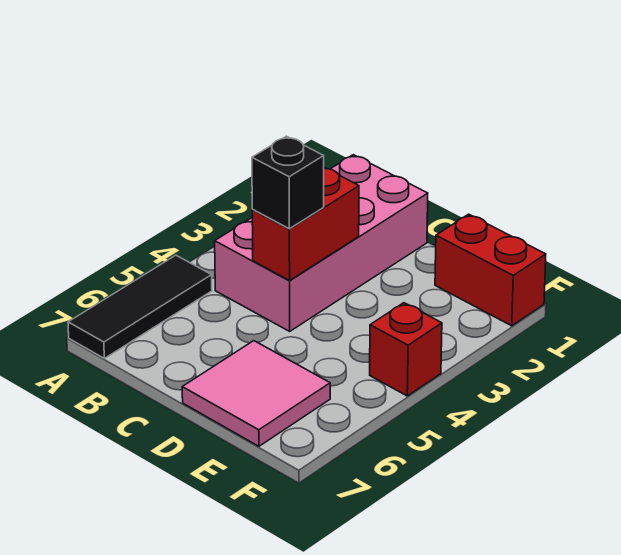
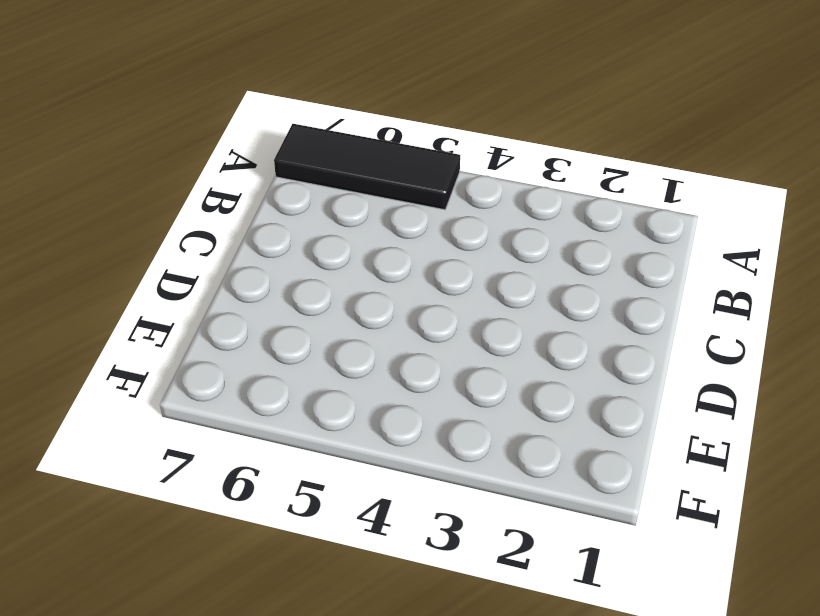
none -> pink brick B1:C4 level 1
none -> pink tile D6:E7 level 1

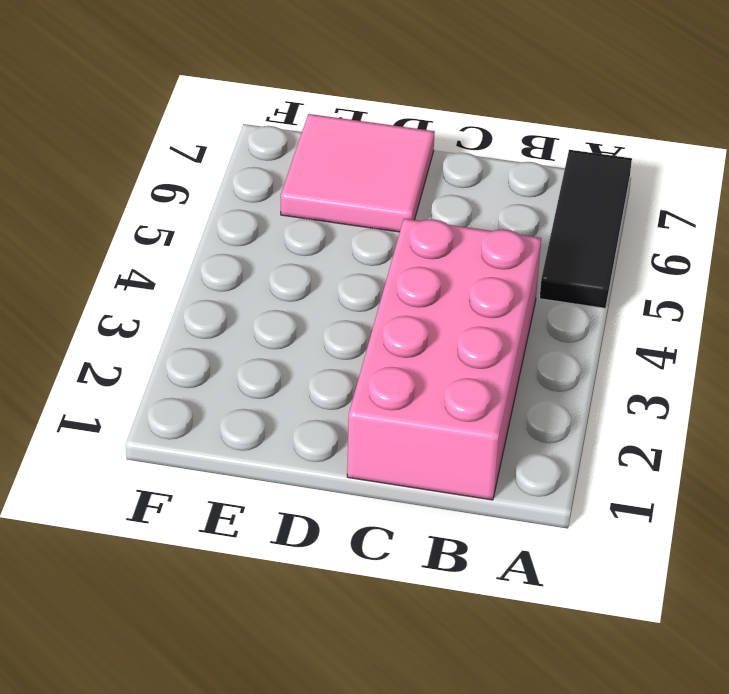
none -> red brick E1:F1 level 1
none -> red brick F4 level 1

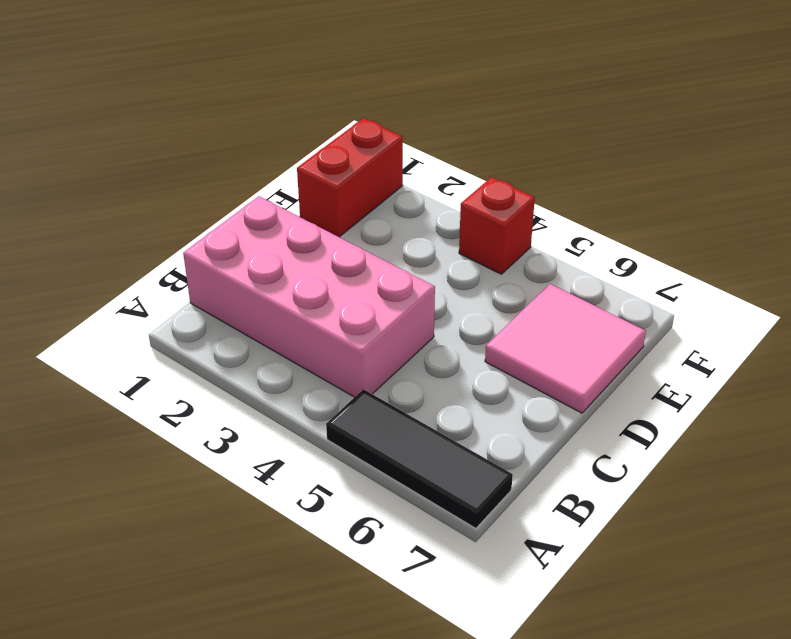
none -> red brick C3:C4 level 2
none -> black brick C4 level 3

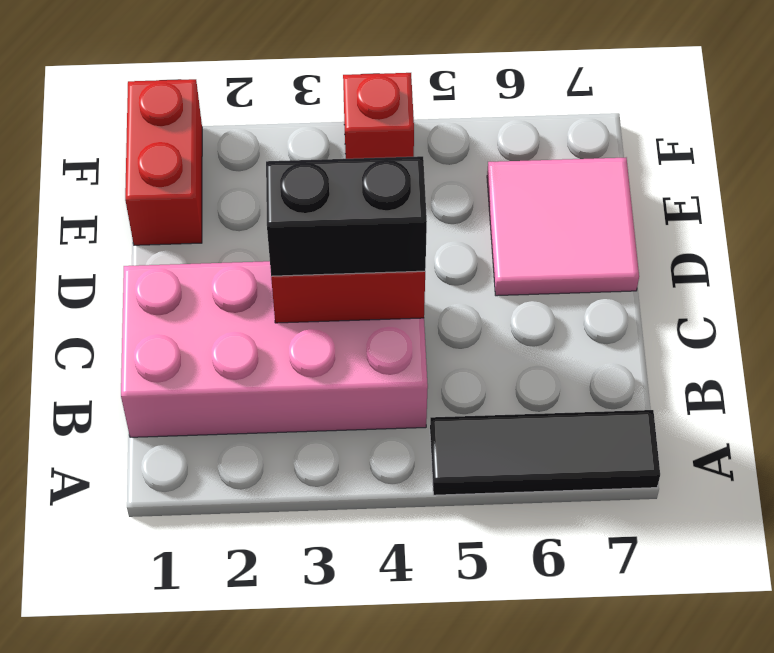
black brick C3:C4 level 3 -> black brick C4 level 3

